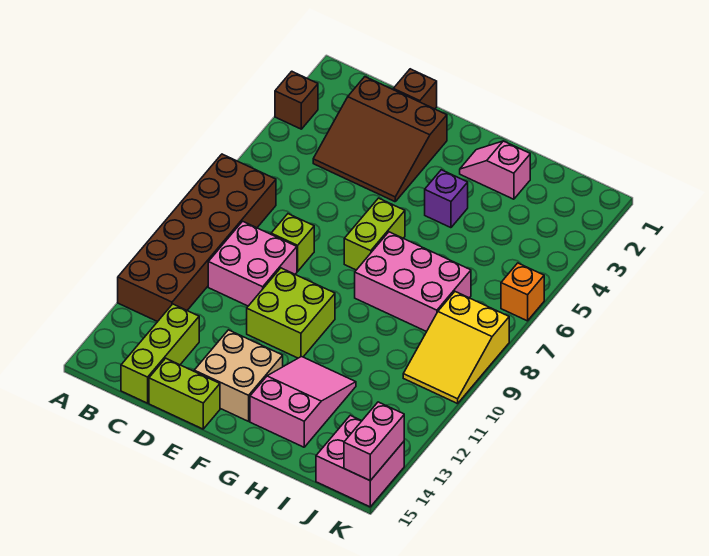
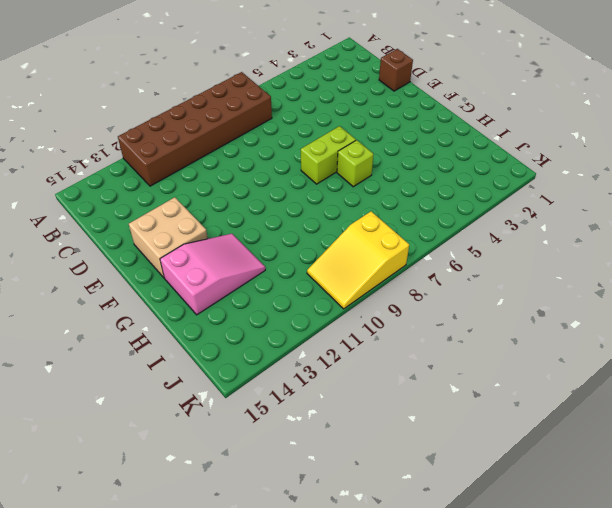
lime brick G6 level 1 -> lime brick D8 level 1
none -> brown brick A3 level 1
none -> brown slope C2:E4 level 1 top 2
none -> pink brick C9:D10 level 1

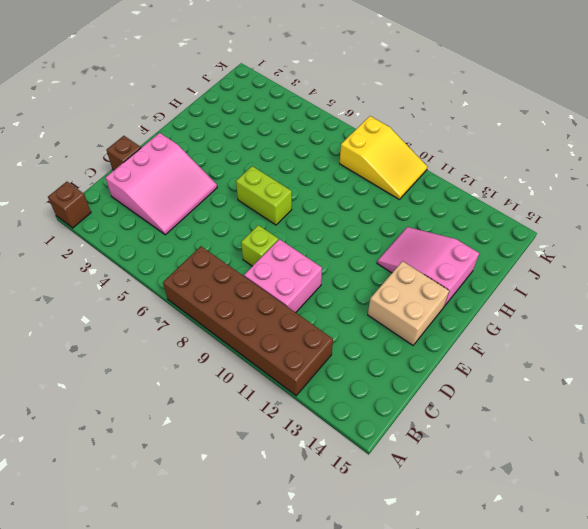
brown brick A1 level 1 -> brown brick A3 level 1
pink slope C2:E4 level 1 top 2 -> brown slope C2:E4 level 1 top 2
none -> lime brick C13:C15 level 1
none -> lime brick D15:E15 level 1
none -> lime brick E10:F11 level 1

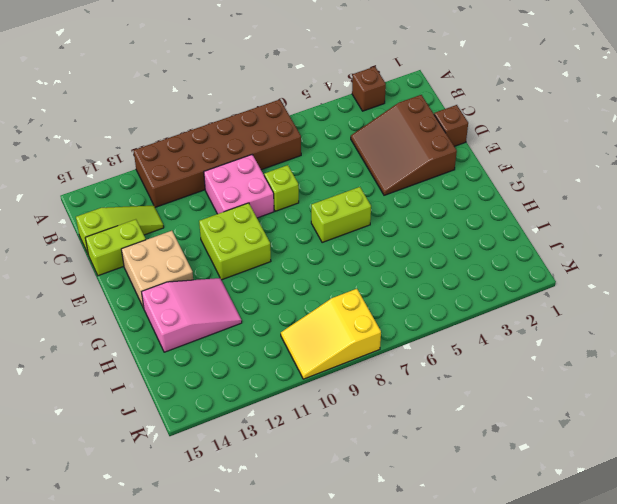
lime slope C13:C15 level 1 top 15 -> lime brick C13:C15 level 1
lime brick D14:D15 level 1 -> lime brick D15:E15 level 1
none -> pink slope G2:H2 level 1 top H
none -> purple brick G4 level 1
none -> pink brick G7:I8 level 1

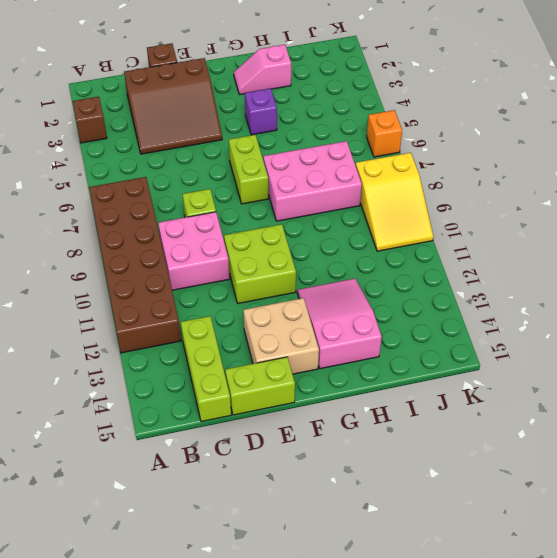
none -> pink brick J14:K15 level 1
none -> pink brick K14:K15 level 2

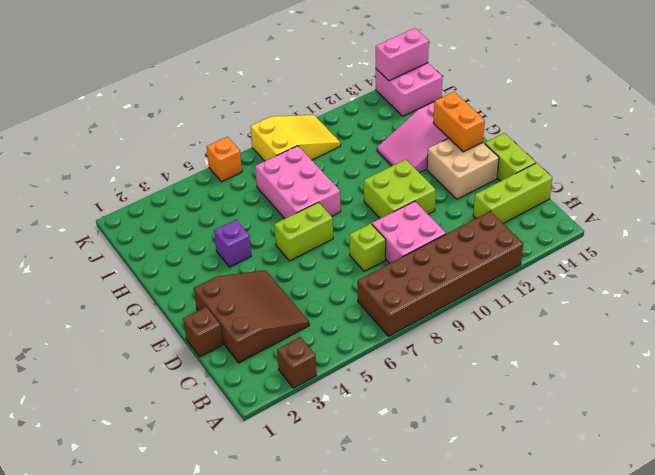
orange brick F14:G14 level 2 -> none
none -> pink slope G2:H2 level 1 top H

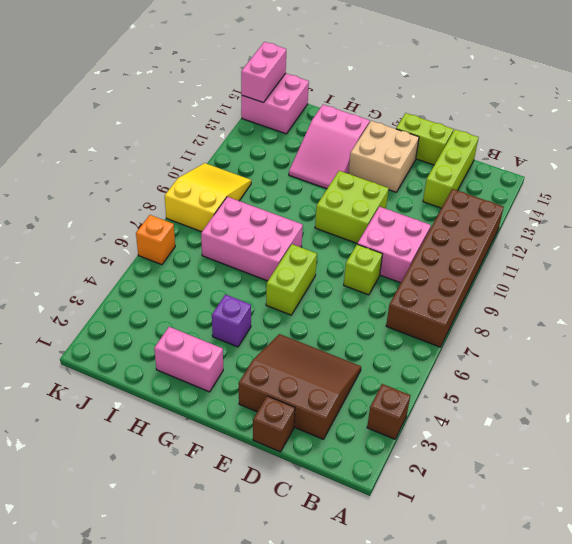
pink brick G2:H2 level 1 -> pink slope G2:H2 level 1 top H

